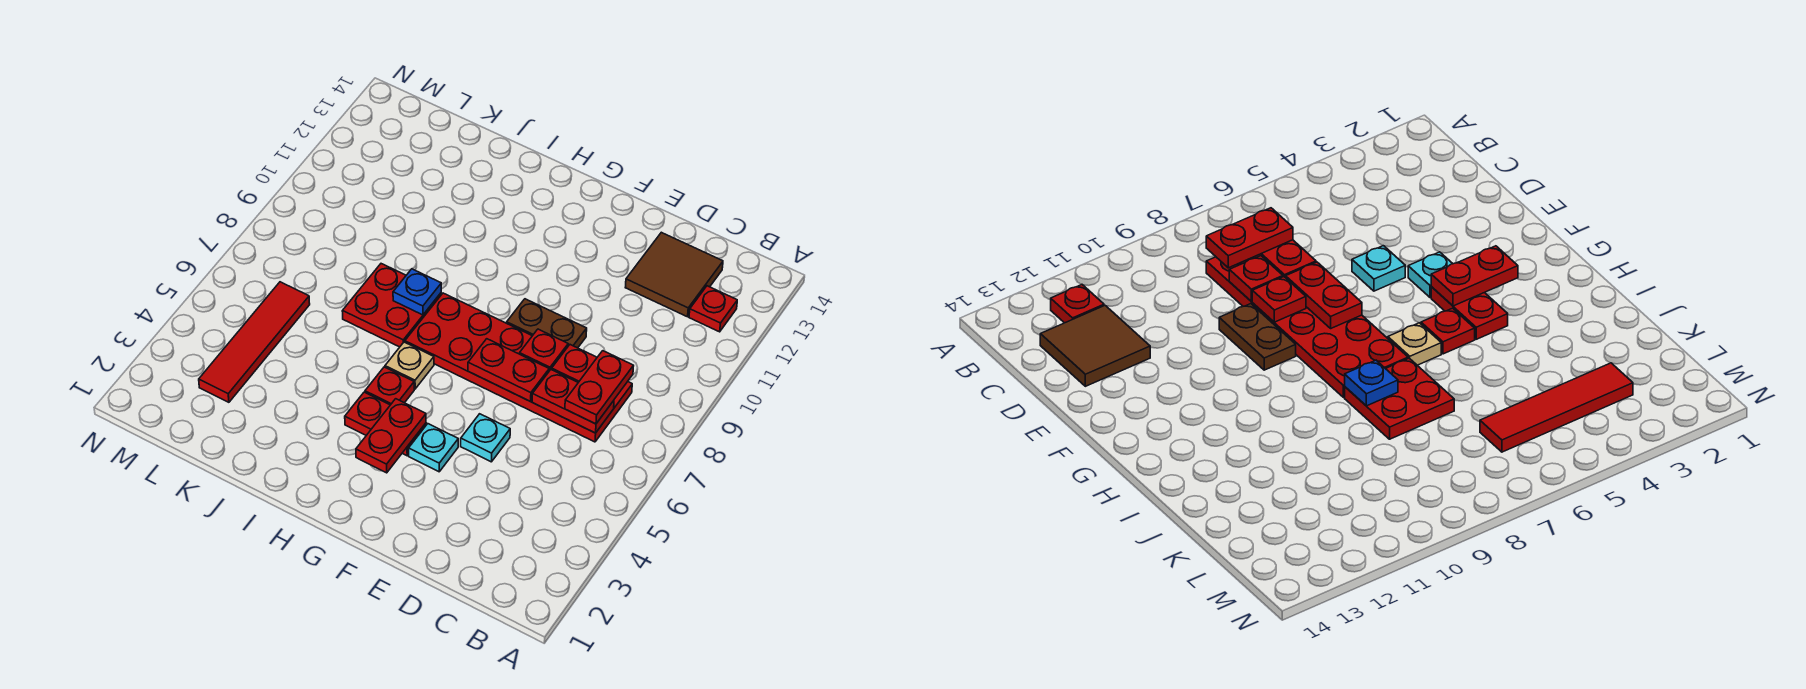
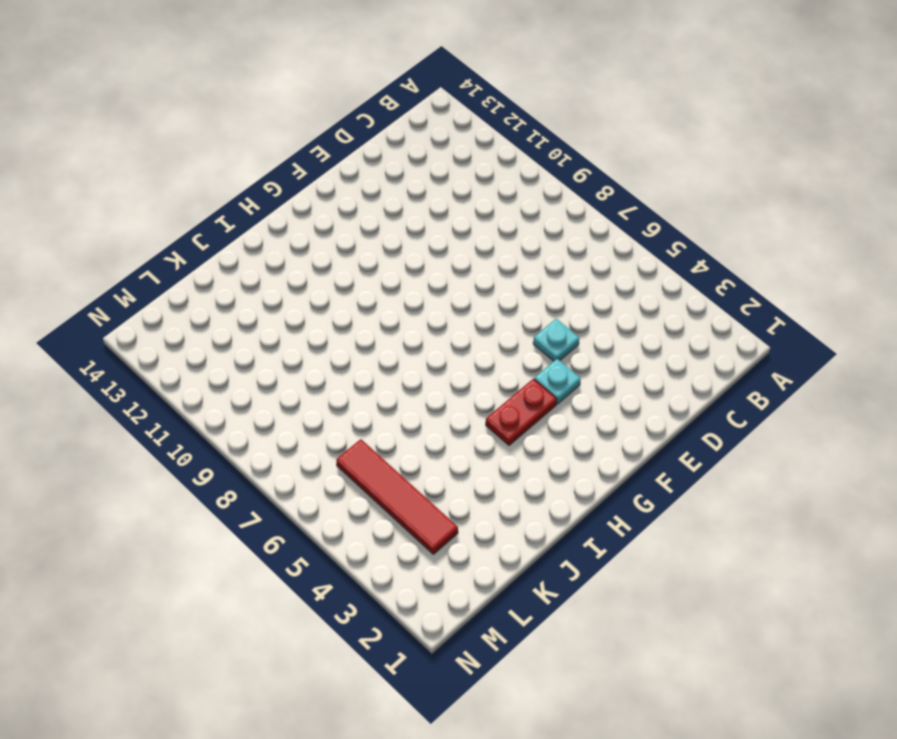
none -> red plate B12 level 1
none -> red plate C7:H8 level 1
none -> brown tile C12:D13 level 1

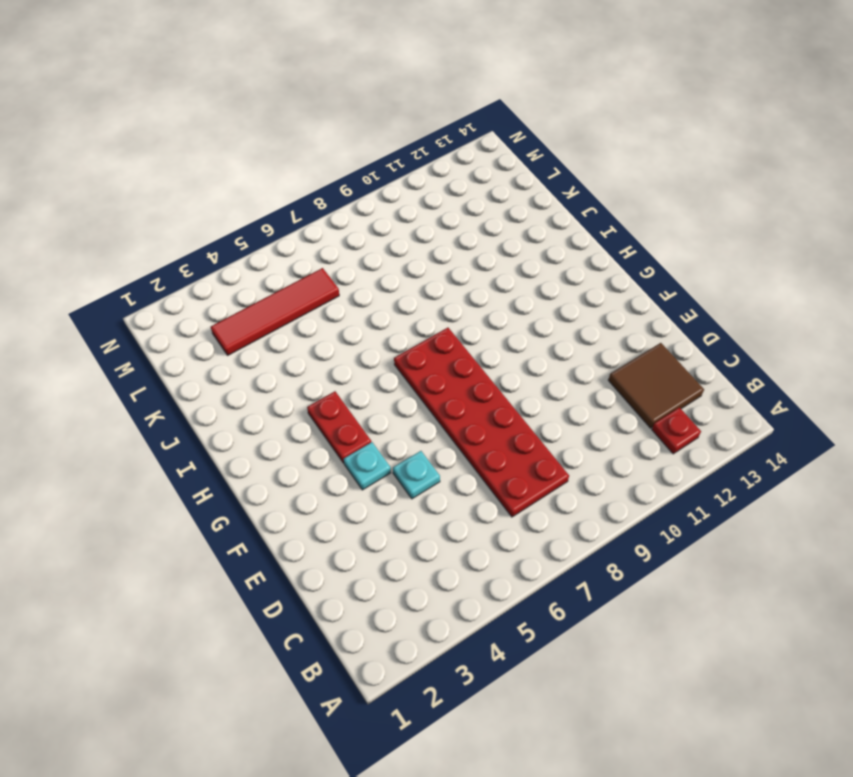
none -> brown plate E9:F9 level 1
none -> red plate H5 level 1
none -> tan plate H6 level 1

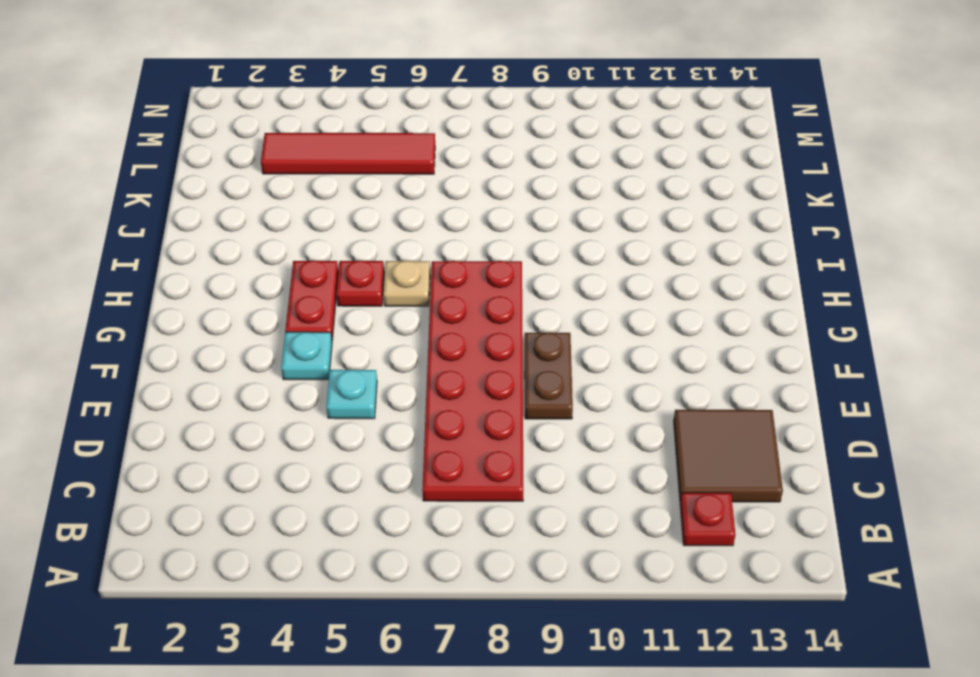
none -> red plate I7:J8 level 1
none -> red plate C7:D7 level 2
none -> red plate D8 level 2

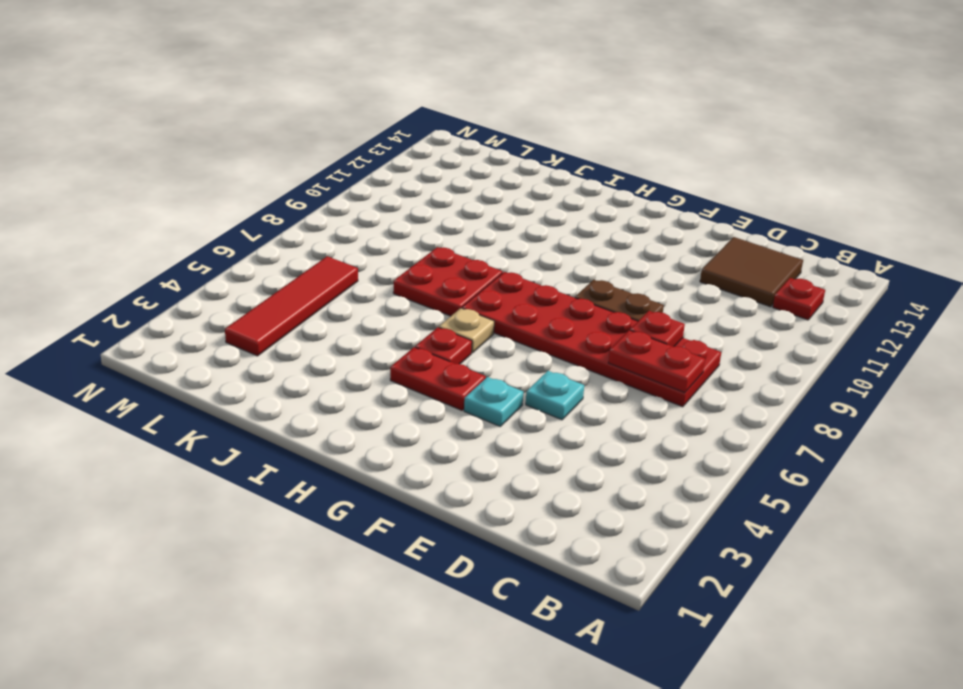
none -> red plate E7:F7 level 2
none -> red plate E8 level 2
none -> red plate G3:G4 level 2

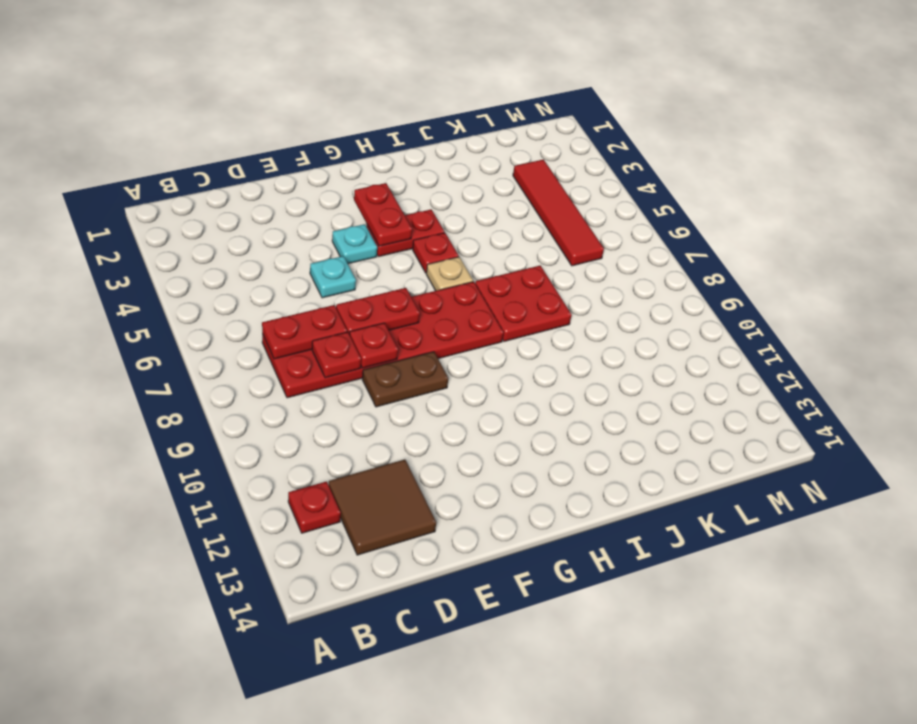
none -> blue plate I8 level 2
none -> red plate C7:C8 level 3

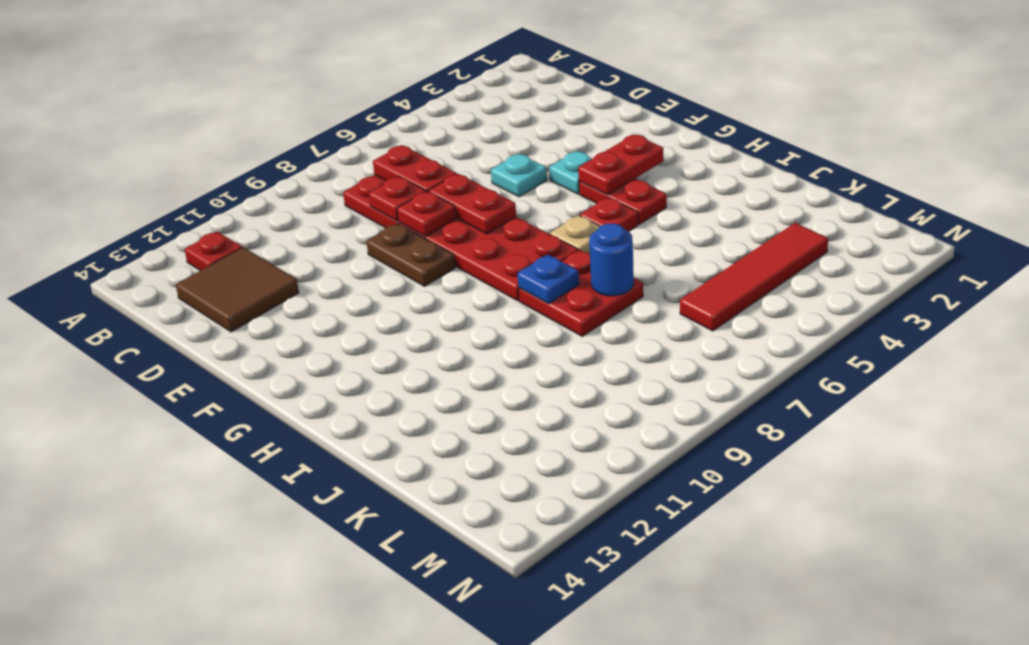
blue round brick J7 level 2 -> none
none -> red plate C7:C8 level 3

